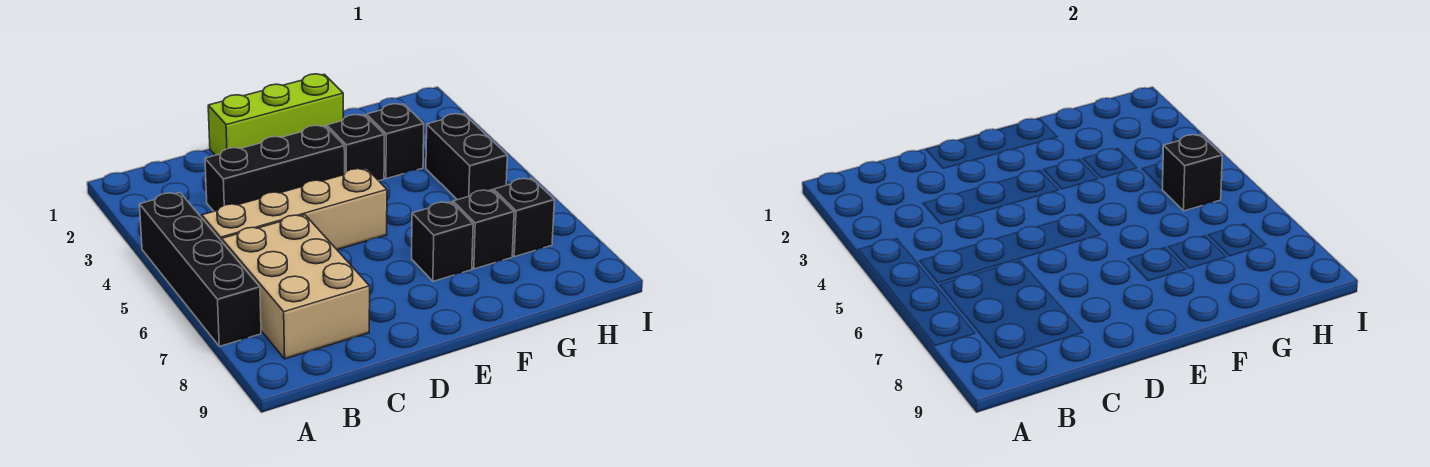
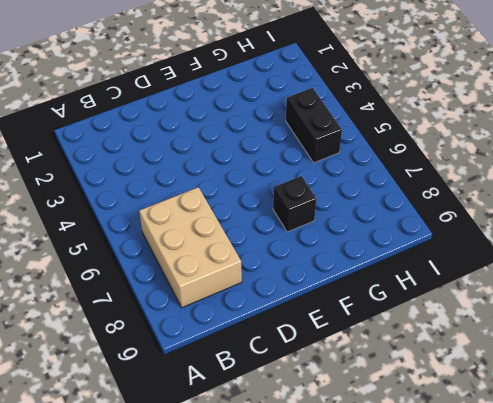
none -> black brick A4:A7 level 1
none -> tan brick B5:E5 level 1
none -> black brick C3:E3 level 1

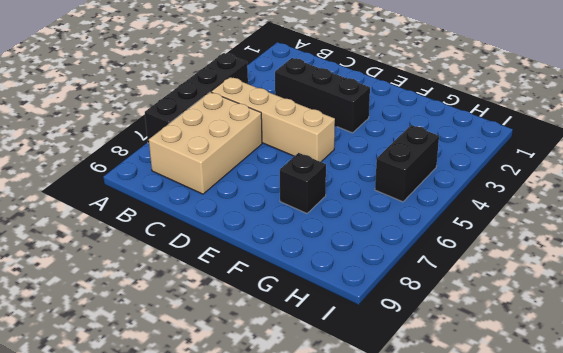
none -> lime brick D1:F1 level 1
none -> black brick F3 level 1
none -> black brick G3 level 1

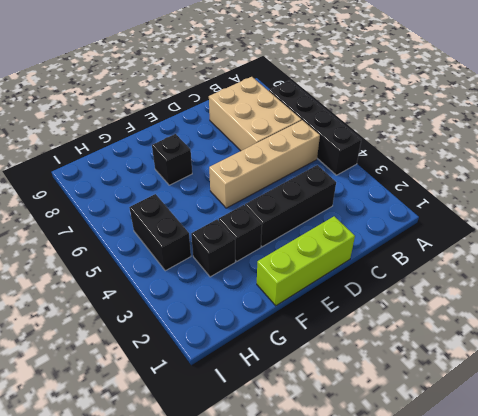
none -> black brick G7 level 1
none -> black brick H7 level 1
none -> black brick H5 level 2

